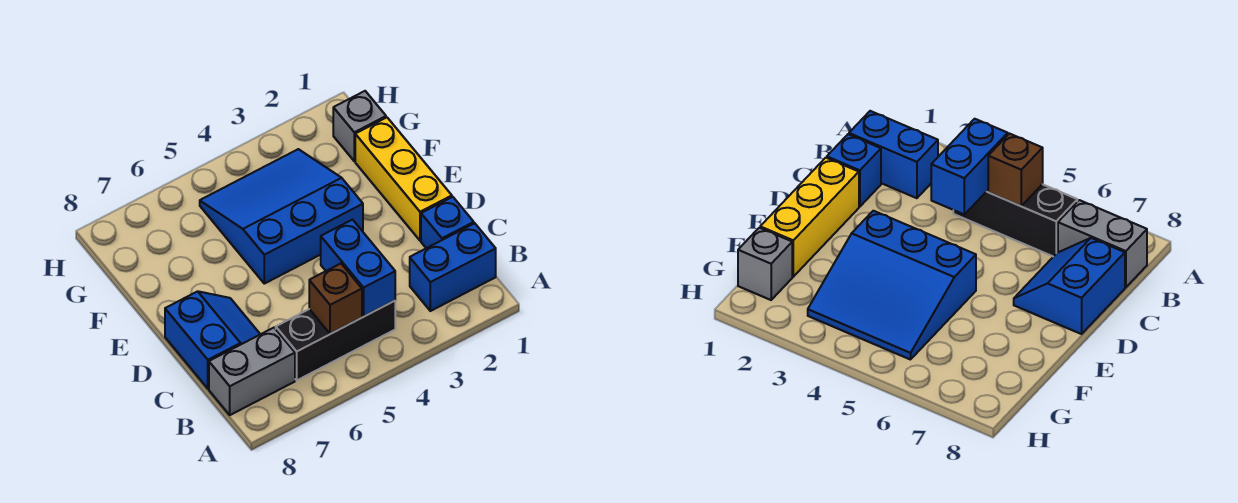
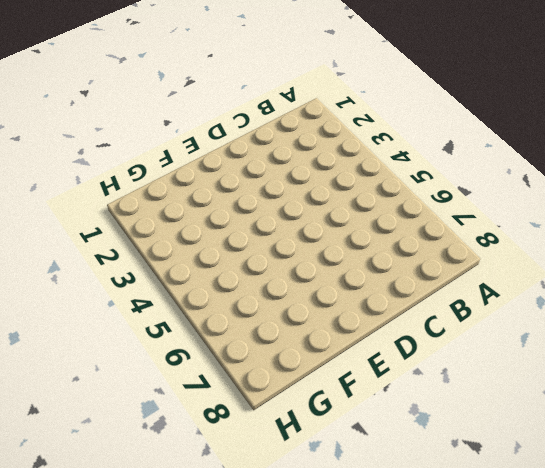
none -> blue brick B1:B2 level 1
none -> black brick B4:B6 level 1

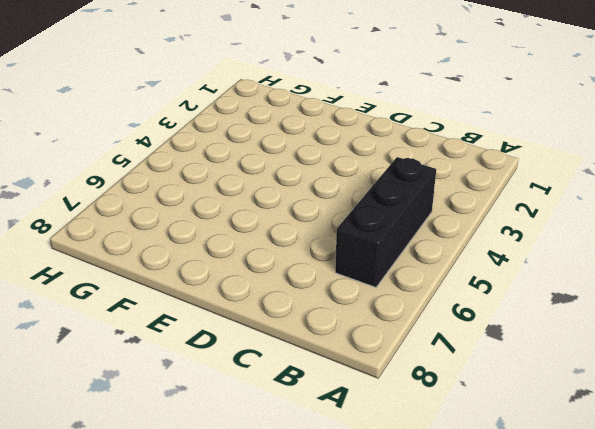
none -> blue brick B1:B2 level 1
none -> grey brick B7:B8 level 1

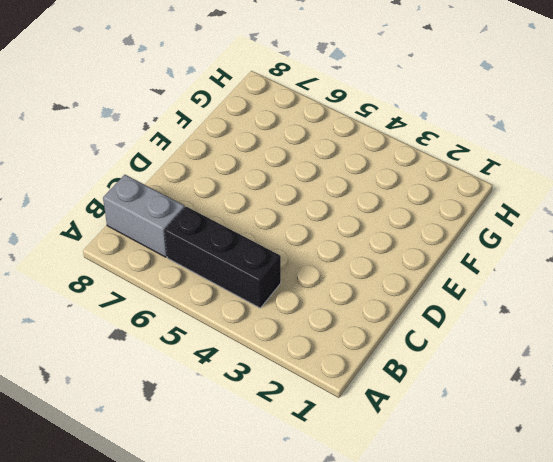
none -> blue brick B1:B2 level 1
none -> blue brick C1 level 1

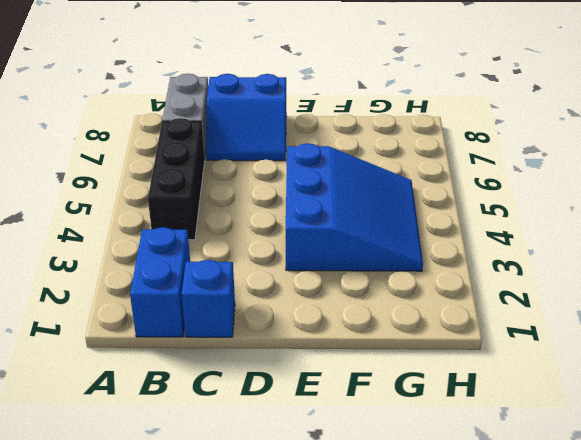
none -> yellow brick D1:F1 level 1
none -> grey brick G1 level 1

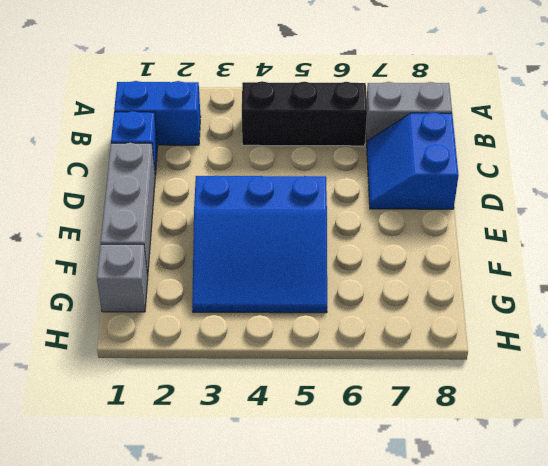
grey brick D1:F1 level 1 -> yellow brick D1:F1 level 1
none -> blue brick B4:C4 level 2
none -> brown brick B5 level 2

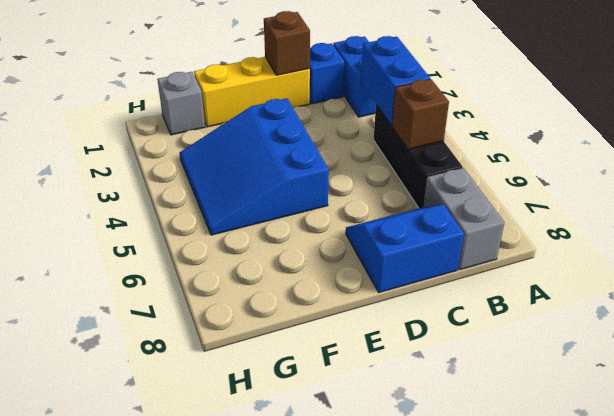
blue brick B3:B4 level 2 -> blue brick B4:C4 level 2
brown brick D1 level 2 -> none

